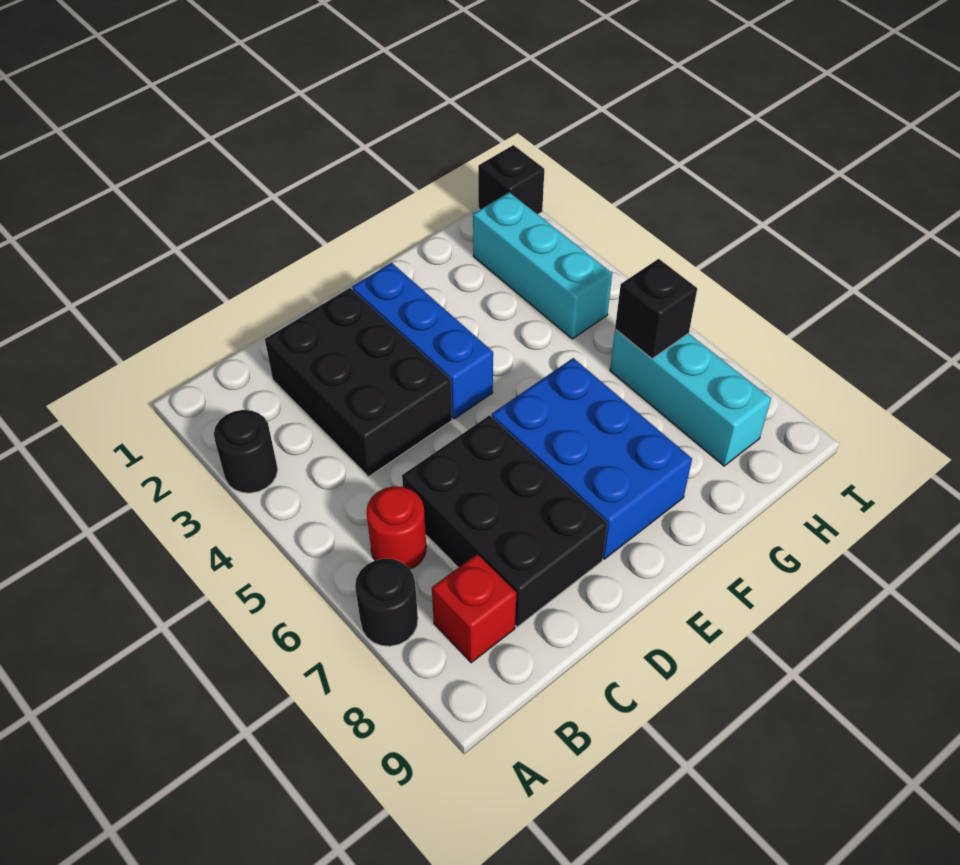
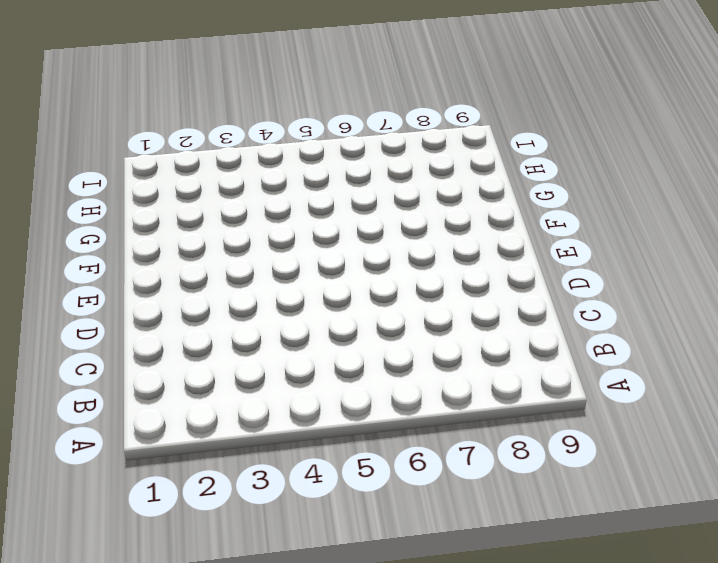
none -> black round brick A3 level 1
none -> black round brick A7 level 1
none -> red round brick B6 level 1

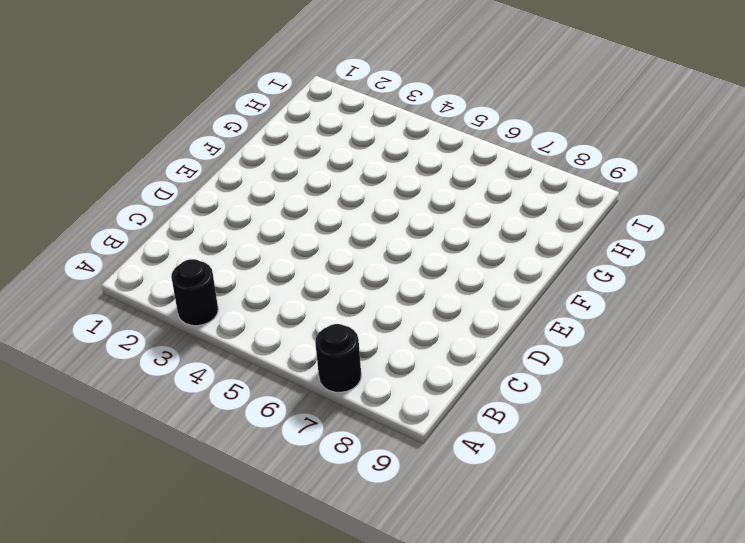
none -> red round brick B6 level 1
none -> red brick B8 level 1
none -> black brick C2:D4 level 1

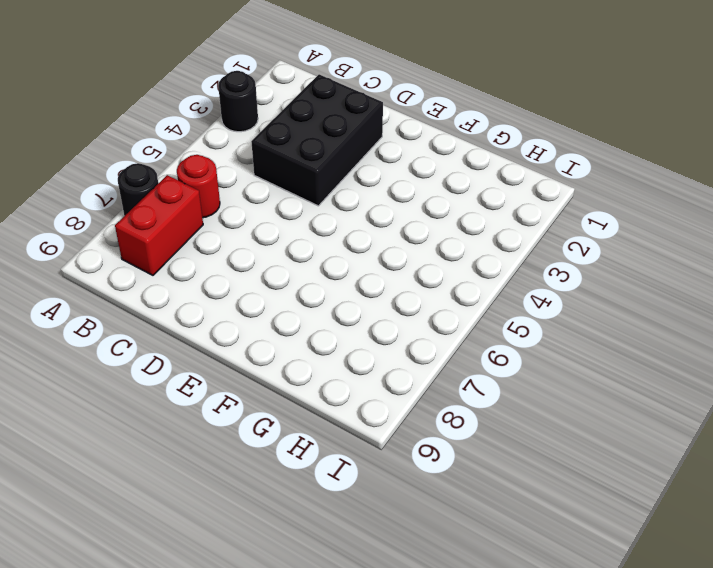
red brick B7:B8 level 1 -> red brick B8 level 1
none -> black brick C6:D8 level 1
none -> blue brick E2:E4 level 1
none -> blue brick E6:F8 level 1

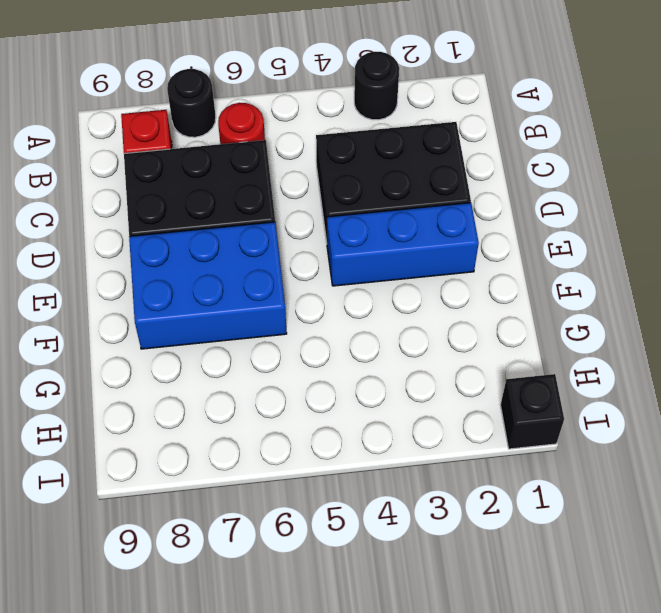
none -> cyan brick H2:H4 level 1
none -> cyan brick H6:H8 level 1
none -> black brick H6 level 2

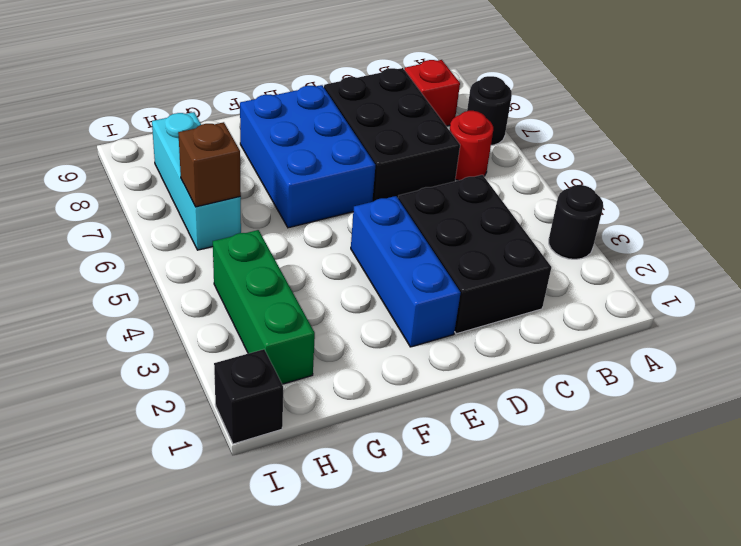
green brick H2:H4 level 1 -> cyan brick H2:H4 level 1
brown brick H6 level 2 -> black brick H6 level 2

